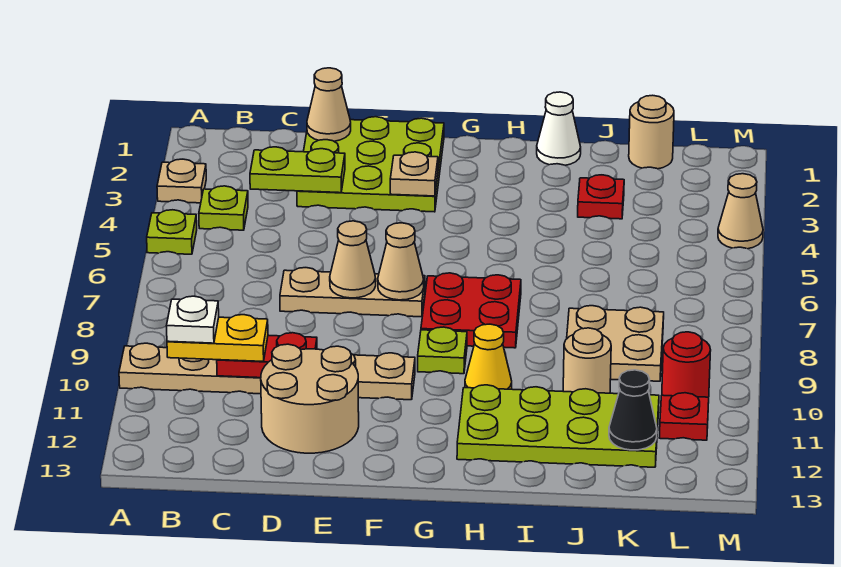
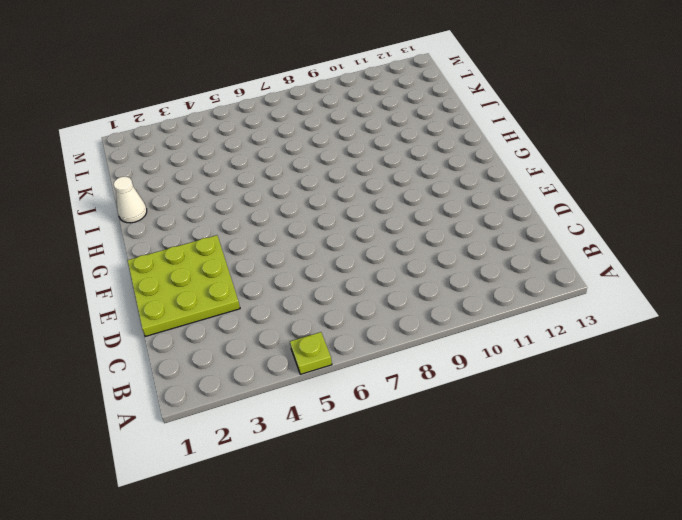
none -> tan plate A3 level 1
none -> tan plate A10:F10 level 1
none -> lime plate B4 level 1

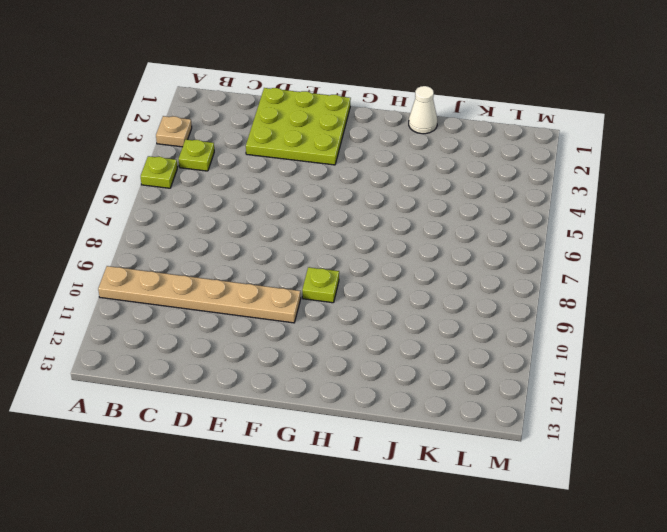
none -> tan plate D7:F7 level 1
none -> tan round brick D11:E12 level 1
none -> red plate G7:H8 level 1

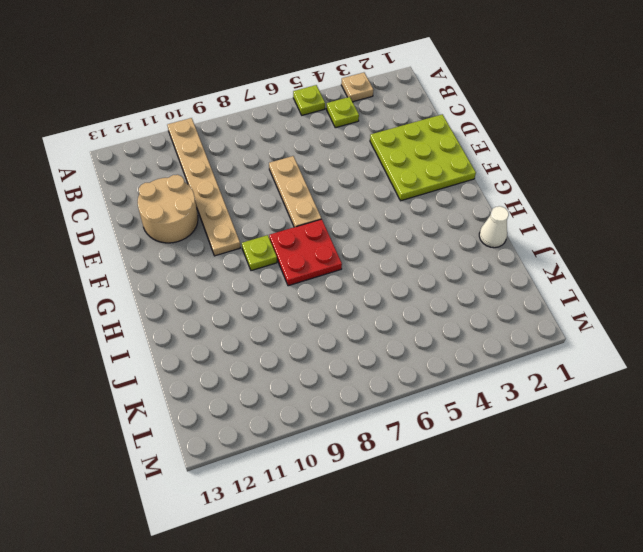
none -> yellow cone H10 level 1
none -> lime plate H11:K12 level 1
none -> red plate J3 level 1

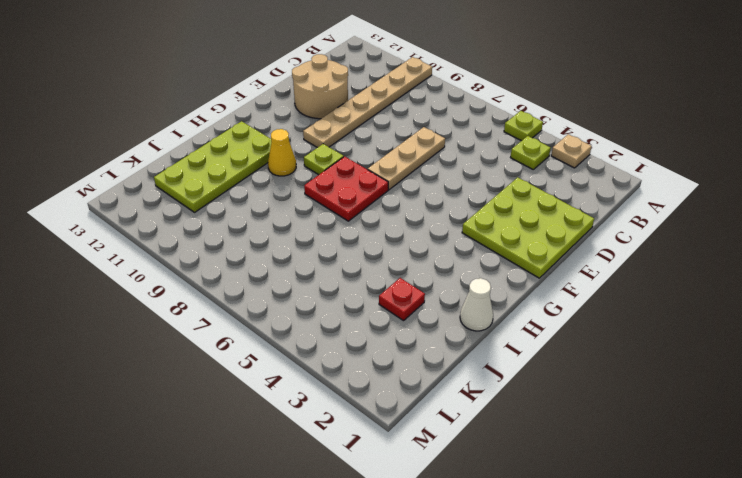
none -> tan plate J8:K9 level 1
none -> tan round brick J10 level 1
none -> tan round brick K1 level 1

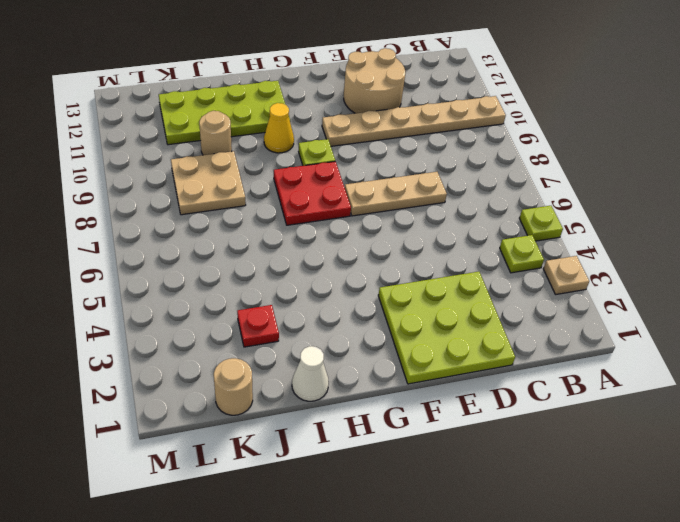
none -> red round brick L10 level 1
none -> red plate L11 level 1
none -> tan cone M4 level 1

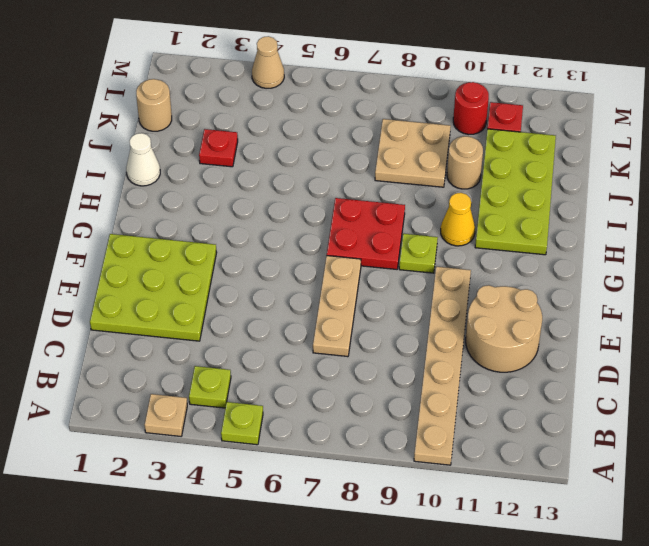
none -> lime plate C3:D3 level 2
none -> red plate C10:D10 level 2
none -> tan cone D1 level 2

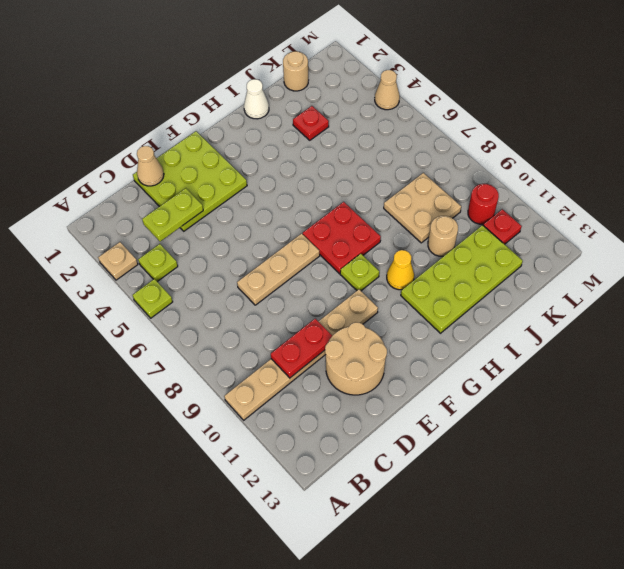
none -> tan cone E7 level 2
none -> tan plate F3 level 2
none -> tan cone F7 level 2

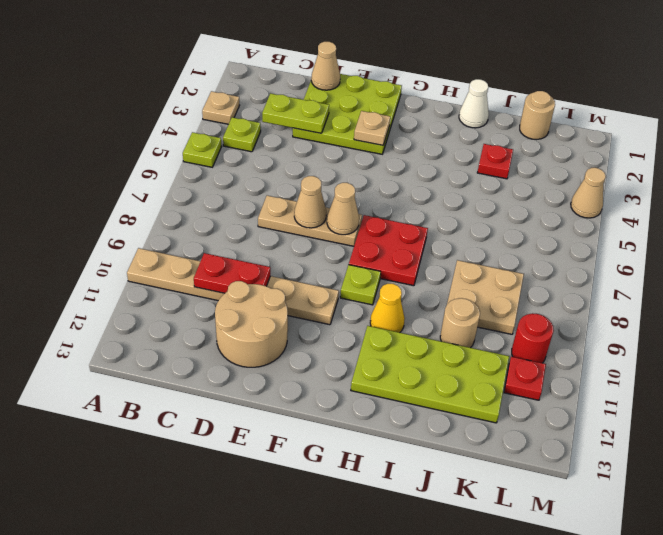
none -> black cone K12 level 2
none -> yellow plate B10:C10 level 3
none -> white plate B10 level 4

